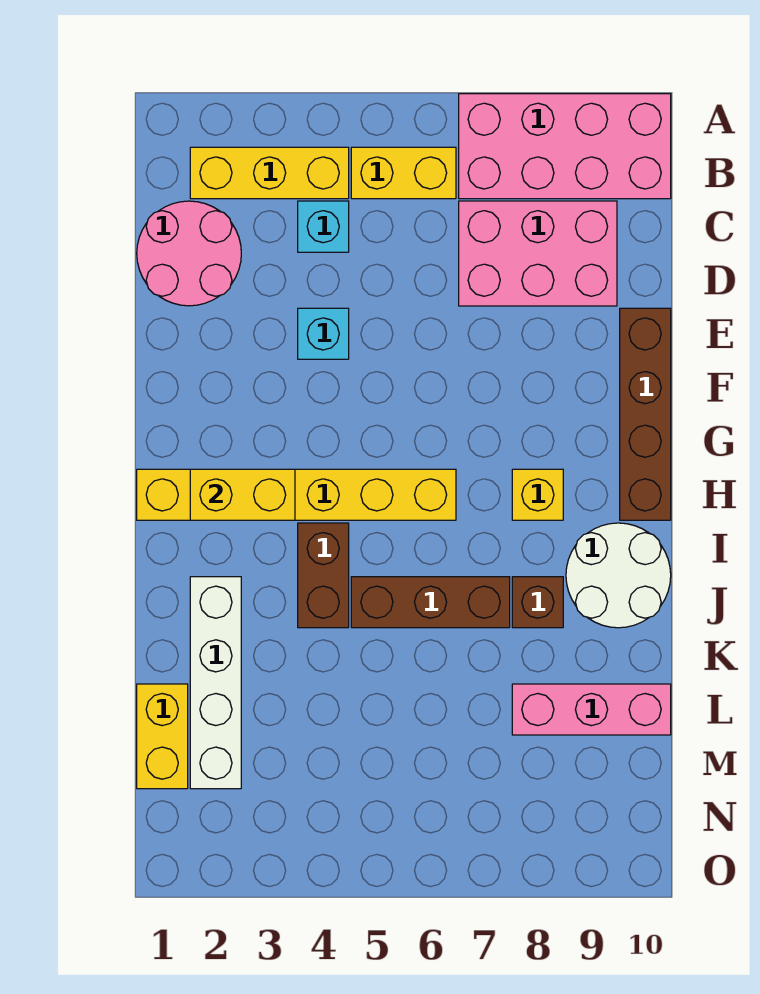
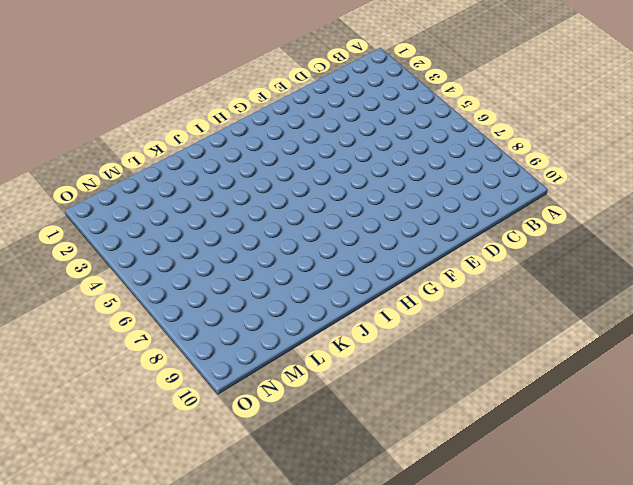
none -> pink brick A7:B10 level 1
none -> yellow brick B2:B4 level 1
none -> yellow brick B5:B6 level 1

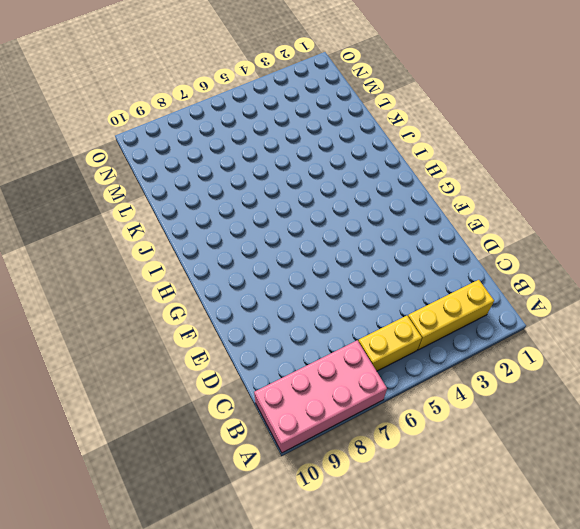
none -> pink round brick C1:D2 level 1
none -> cyan brick C4 level 1
none -> pink brick C7:D9 level 1

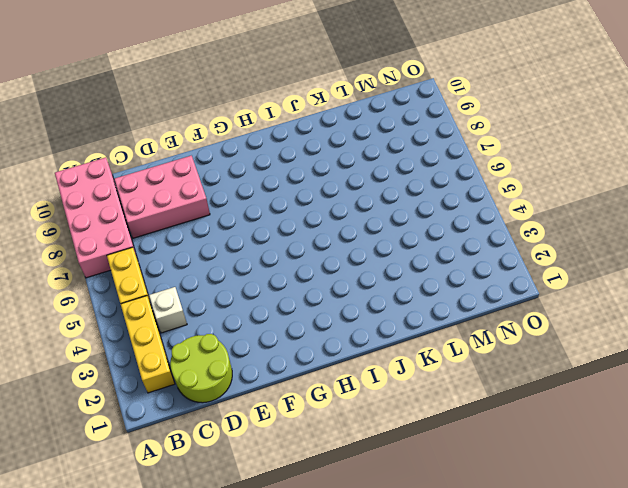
lime round brick C1:D2 level 1 -> pink round brick C1:D2 level 1
white brick C4 level 1 -> cyan brick C4 level 1
pink brick C8:E9 level 1 -> pink brick C7:D9 level 1
none -> cyan brick E4 level 1
none -> brown brick E10:H10 level 1
none -> yellow brick H1:H6 level 1

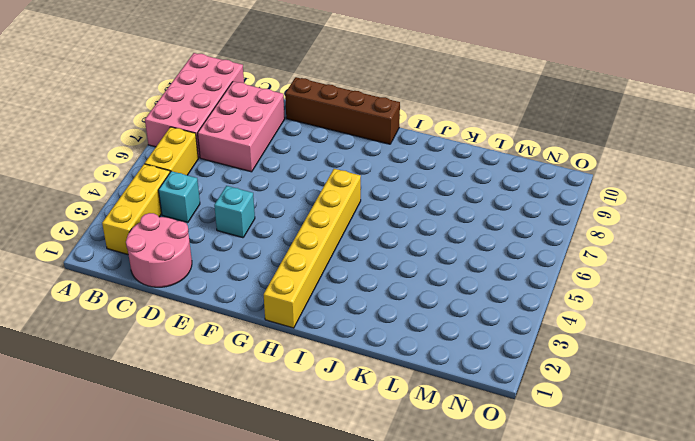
none -> yellow brick H8 level 1
none -> brown brick I4:J4 level 1
none -> white round brick I9:J10 level 1

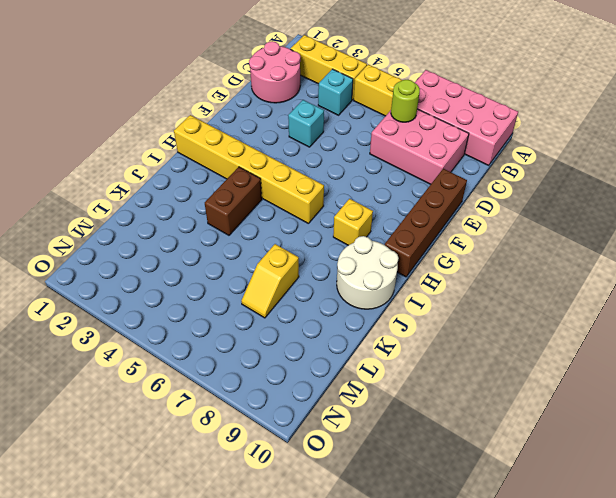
lime round brick C7 level 2 -> none
yellow slope K7:L7 level 1 top K -> none
none -> white brick J2:M2 level 1
none -> brown brick J5:J7 level 1
none -> brown brick J8 level 1

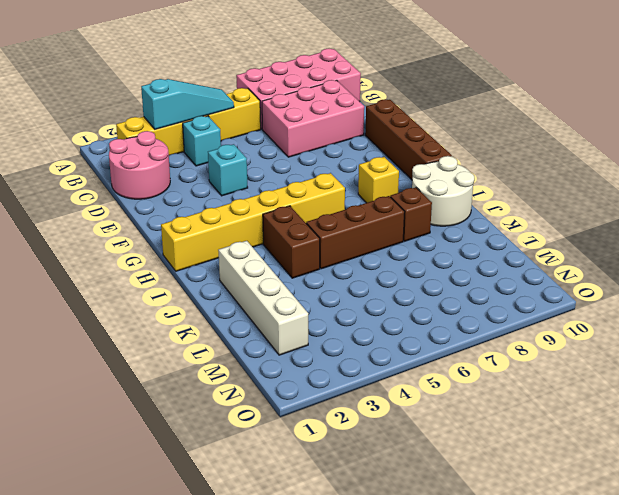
cyan slope B3:B5 level 2 top 3 -> none
none -> yellow brick L1:M1 level 1
none -> pink brick L8:L10 level 1
none -> yellow brick H2:H3 level 2

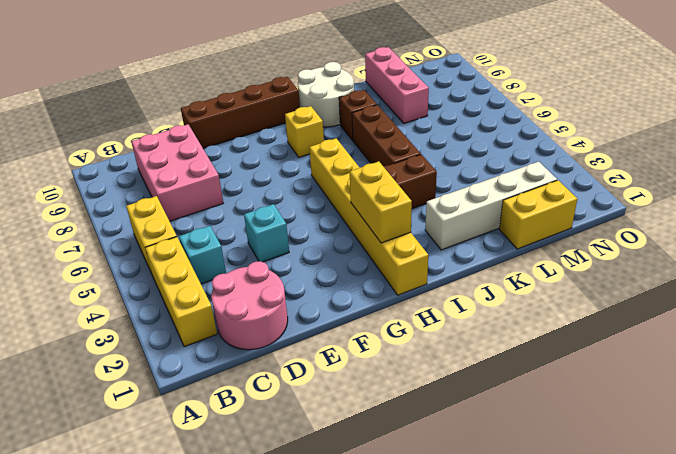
none -> pink brick A7:B10 level 1

